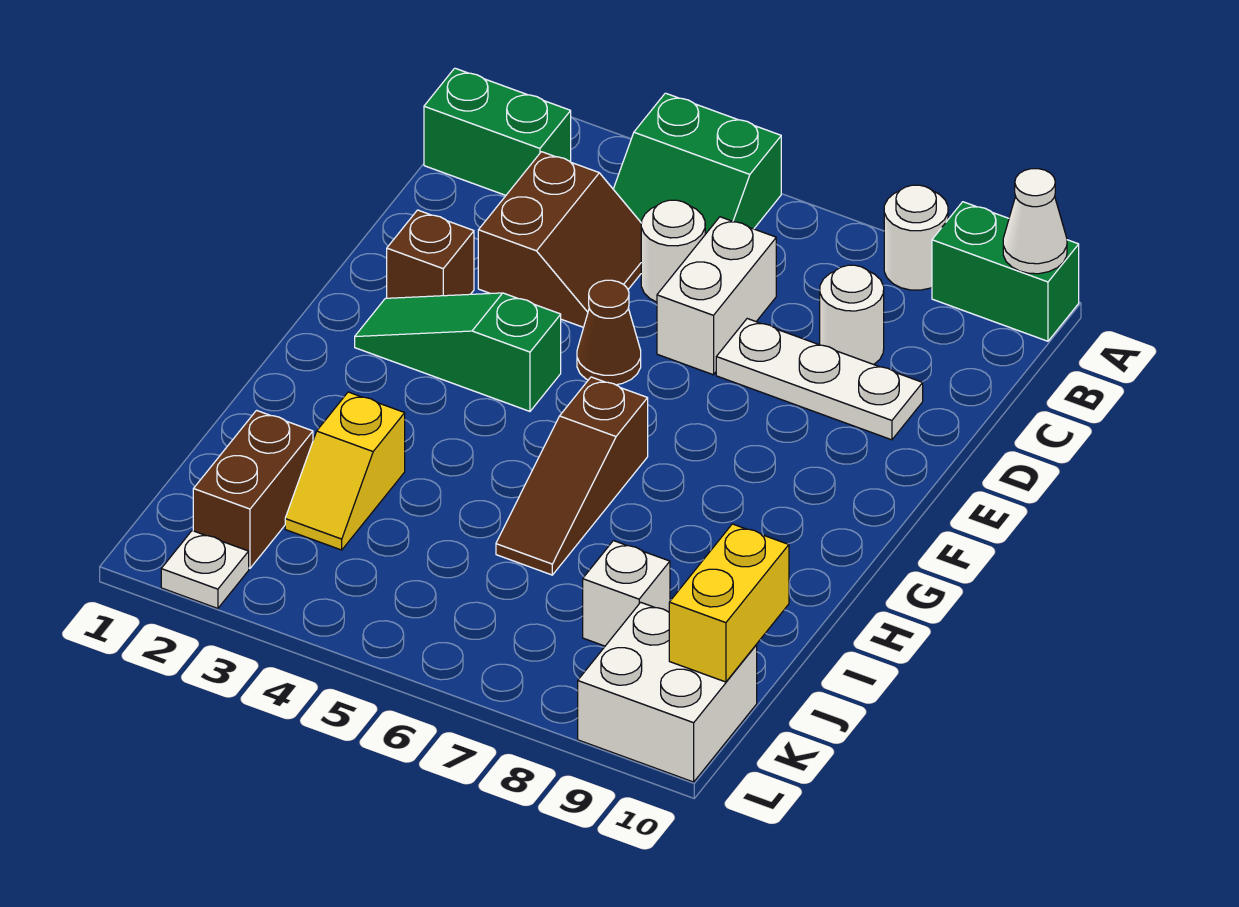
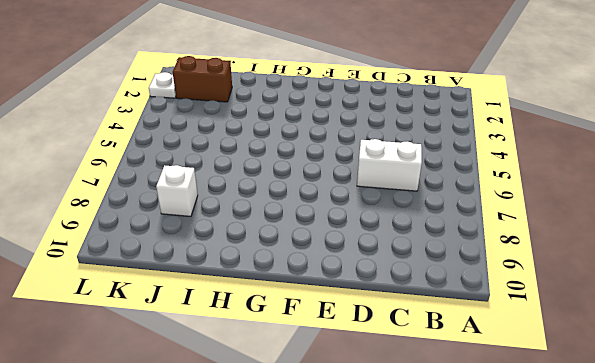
none -> green slope A4:B5 level 1 top A
none -> white round brick A8 level 1
none -> green brick A9:A10 level 1

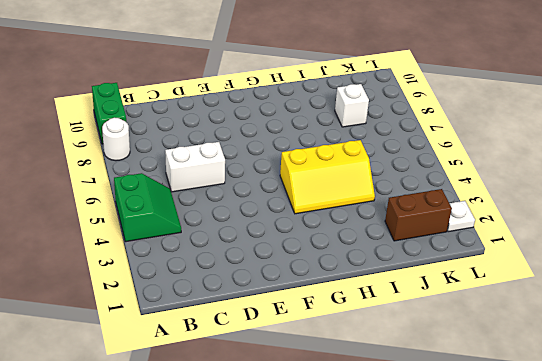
yellow slope G4:I5 level 1 top 5 -> none
none -> green brick B1:B2 level 1
none -> brown slope C3:D4 level 1 top 3
none -> white round brick C5 level 1

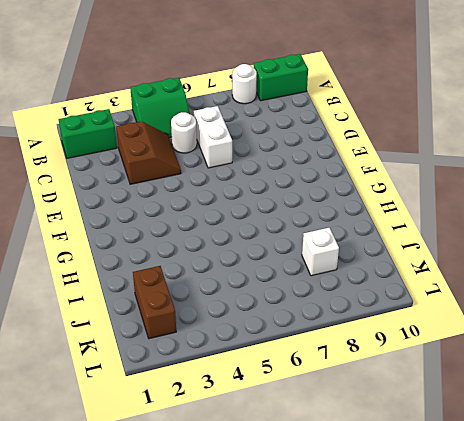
none -> white round brick C8 level 1
none -> white plate D7:D9 level 1
none -> brown brick E2 level 1

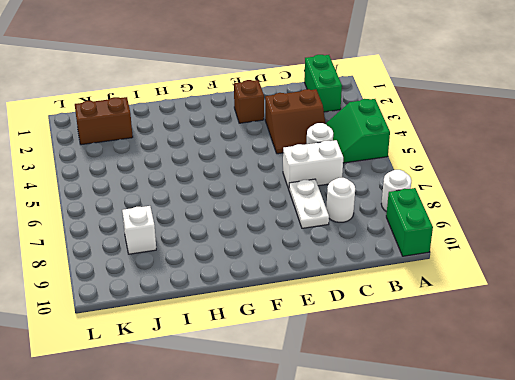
white plate D7:D8 level 1 -> white plate D7:D9 level 1
none -> brown cone E5 level 1
none -> green slope F2:F4 level 1 top 4
none -> brown slope G6:I6 level 1 top G

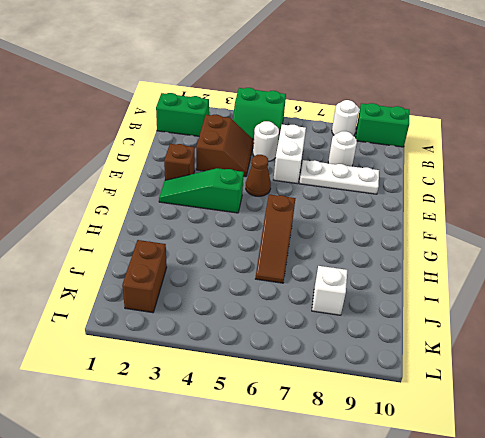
none -> yellow slope I3:J3 level 1 top I
none -> white brick K9:L10 level 1
none -> white plate L2 level 1

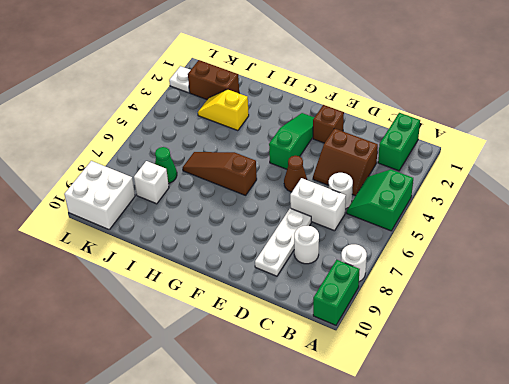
green cone J7 level 1 -> none
none -> white cone A10 level 2
none -> yellow brick J10:K10 level 2

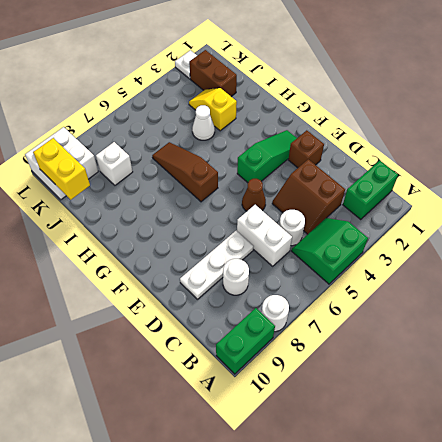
white cone I4 level 1 -> white cone A10 level 2

